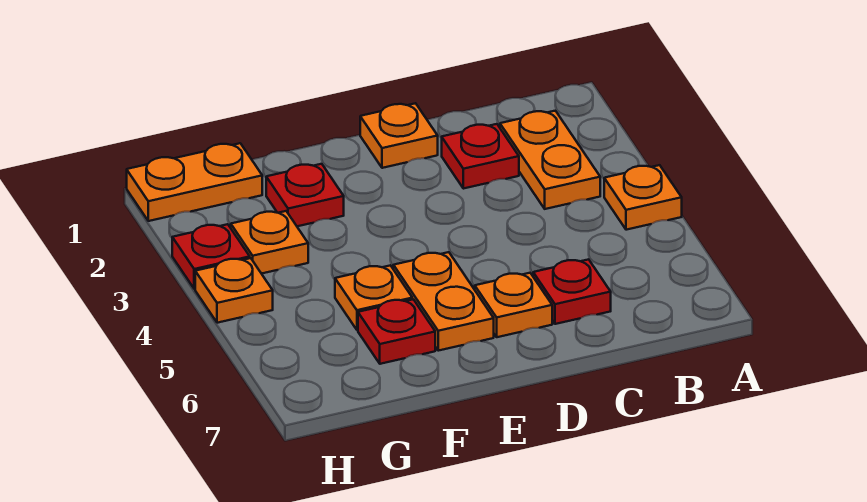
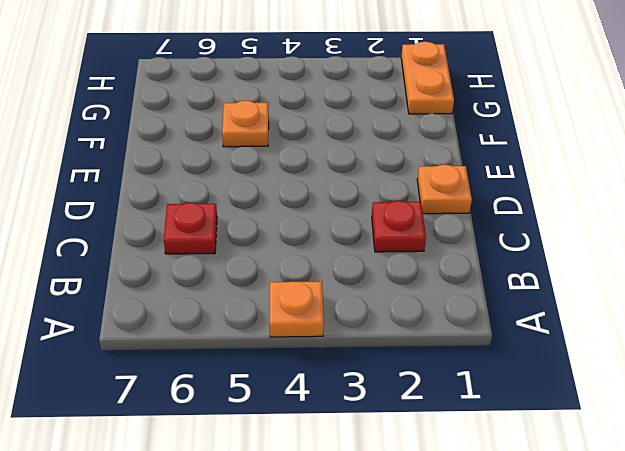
none -> orange plate B2:B3 level 1
none -> orange plate D6 level 1
none -> orange plate E5:E6 level 1

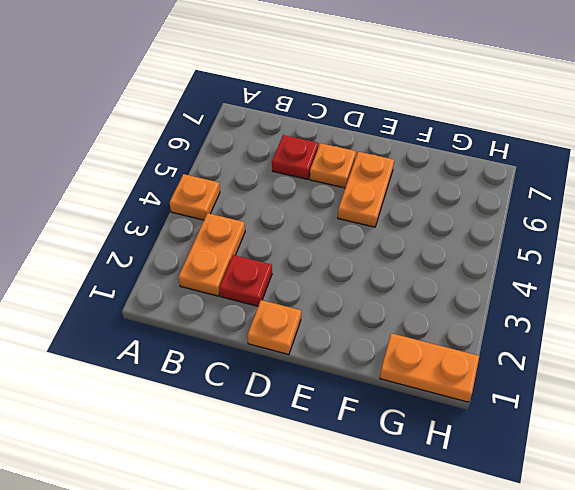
none -> red plate F2 level 1
none -> orange plate F5 level 1
none -> red plate F6 level 1

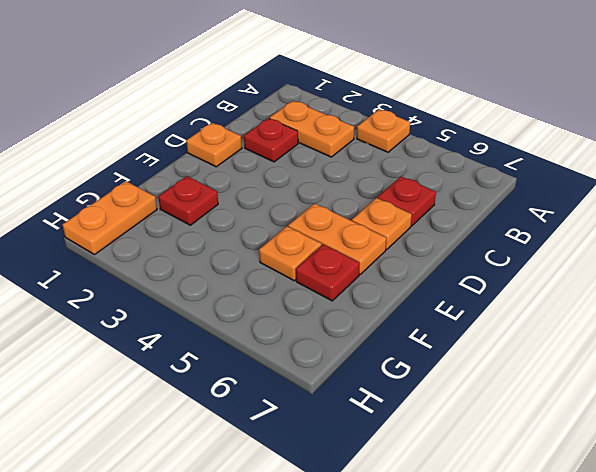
none -> orange plate G3 level 1
none -> red plate H3 level 1
none -> orange plate H4 level 1

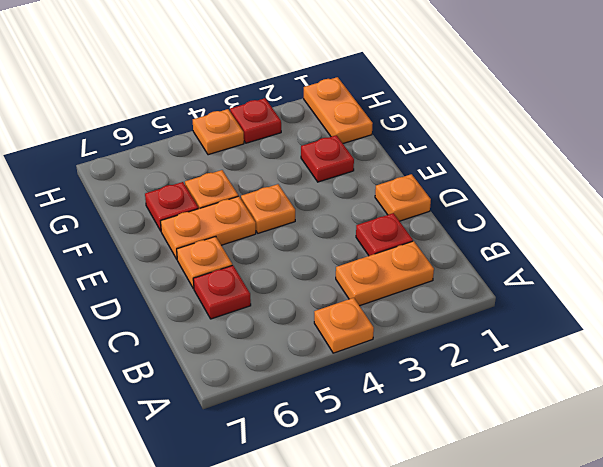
orange plate E4 level 1 -> orange plate G3 level 1

